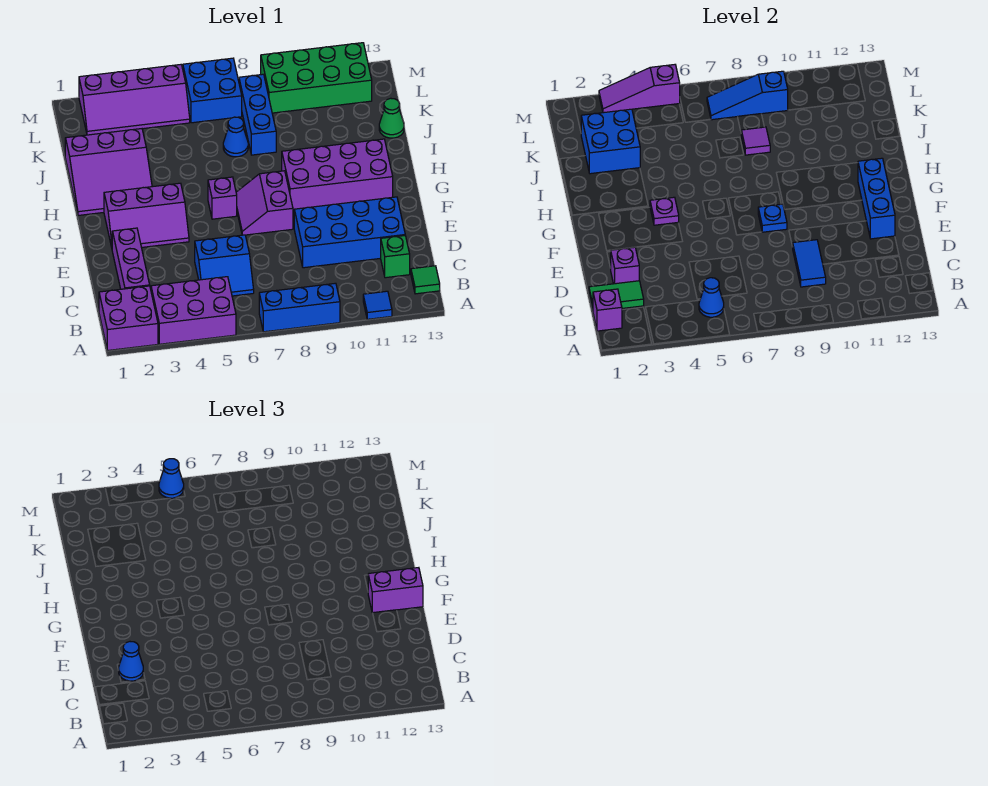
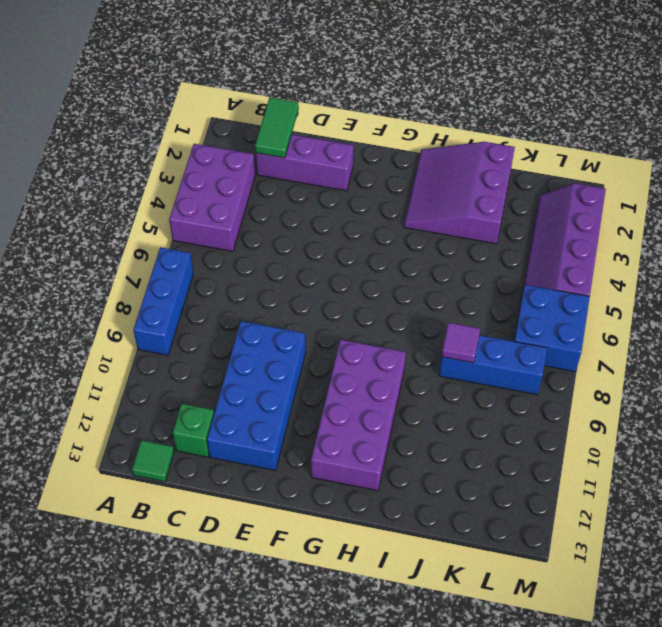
none -> purple brick A1:B2 level 1
none -> blue tile A11 level 1
none -> blue slope C5:D6 level 1 top D
none -> purple slope F2:G4 level 1 top G

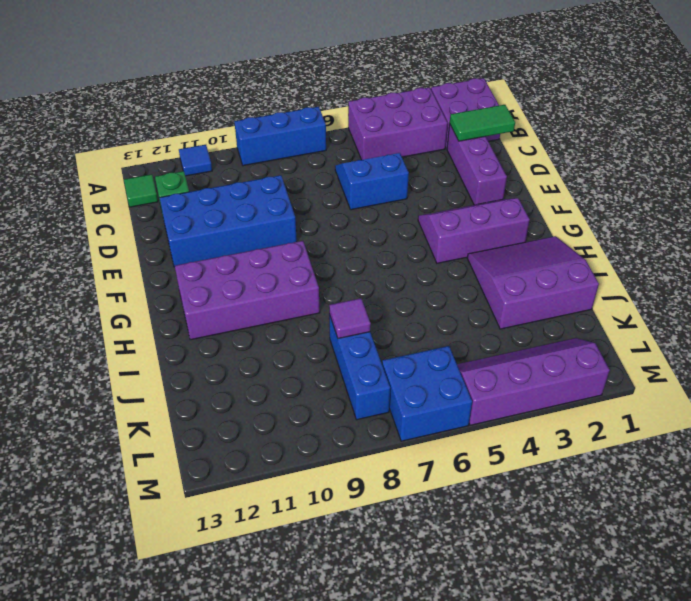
none -> purple slope F7:G8 level 1 top 8
none -> purple brick G6 level 1
none -> blue cone J7 level 1
none -> green cone J13 level 1

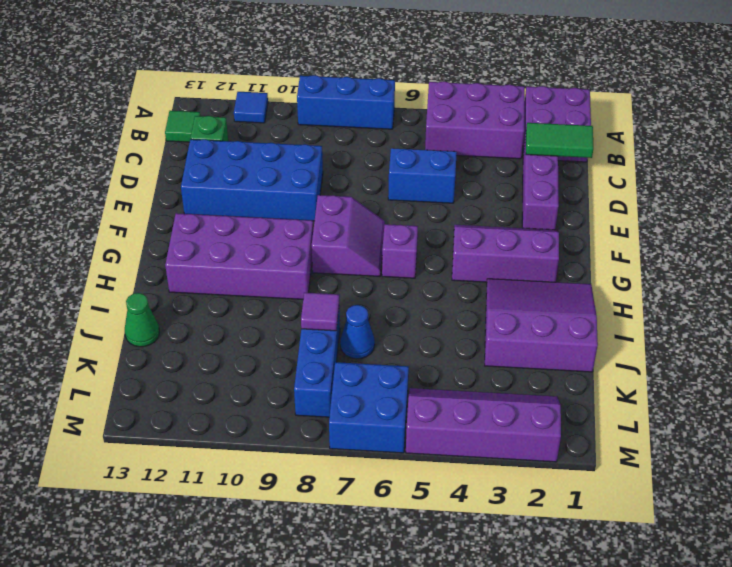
none -> green brick L9:M12 level 1
none -> purple brick B1 level 2
none -> blue cone B5 level 2
none -> blue tile C9:D9 level 2

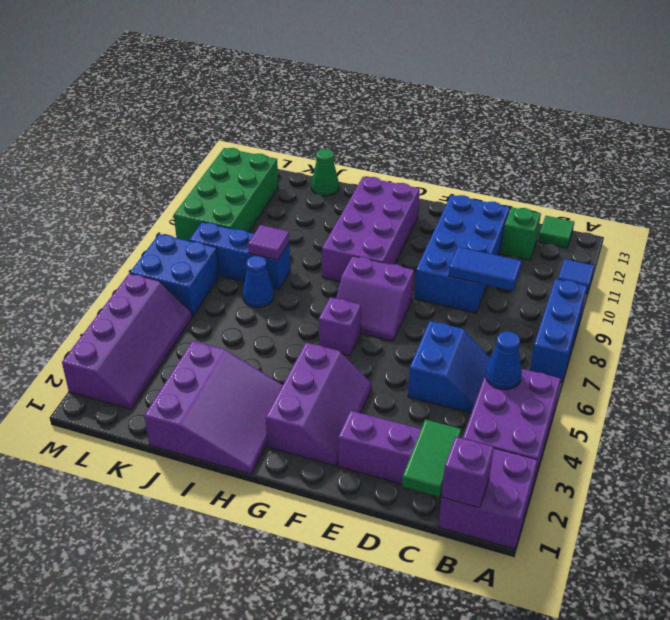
none -> purple brick D2 level 2
none -> blue brick E12:G12 level 2
none -> blue plate F8 level 2
none -> purple plate G4 level 2

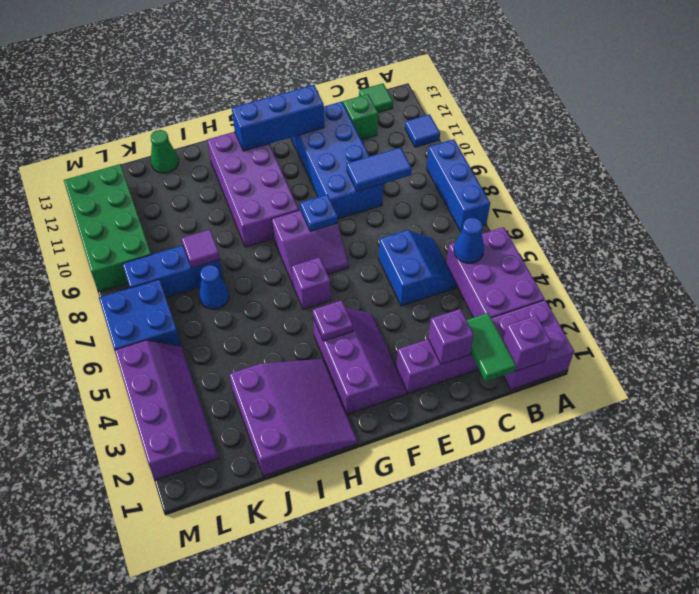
none -> blue brick J2:K3 level 2
none -> blue slope L7:L9 level 2 top 9
none -> purple slope M3:M5 level 2 top 5
none -> blue cone D2 level 3

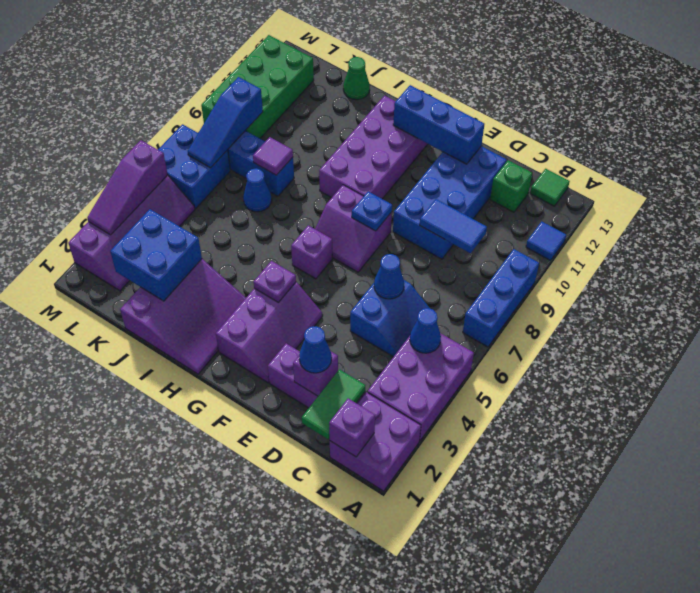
blue cone D6 level 2 -> blue cone M5 level 3
none -> purple brick F12:F13 level 3

